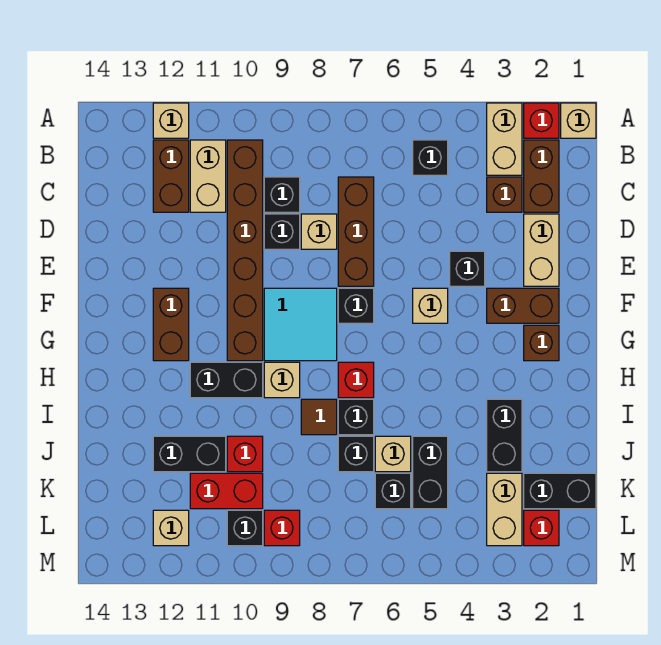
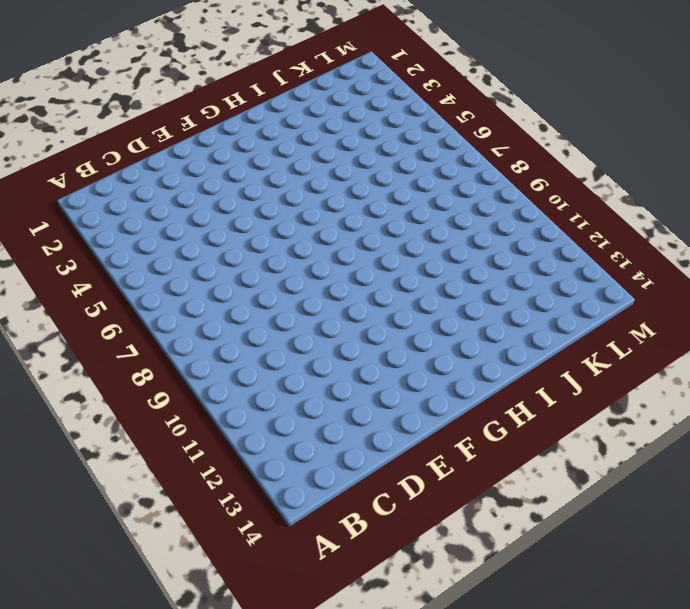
none -> tan brick A1 level 1
none -> red brick A2 level 1
none -> tan brick A3:B3 level 1
none -> tan brick A12 level 1

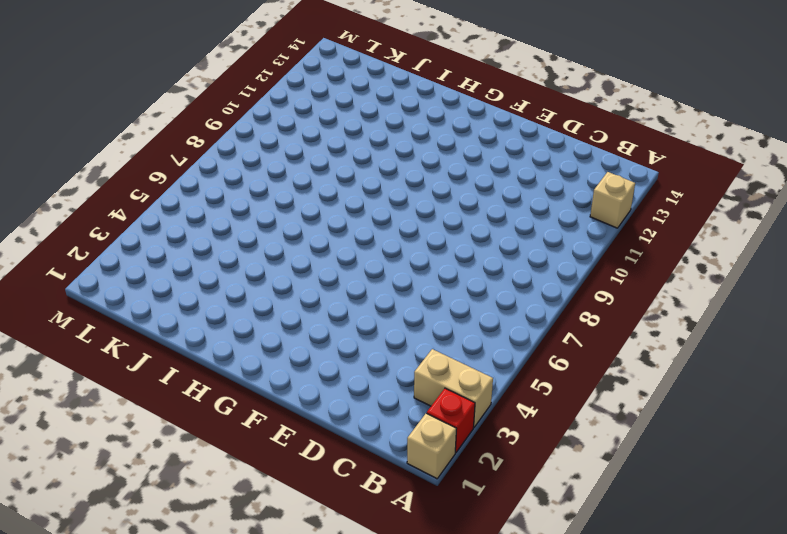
none -> brown brick B2:C2 level 1
none -> black brick B5 level 1
none -> brown brick B10:G10 level 1
none -> tan brick B11:C11 level 1

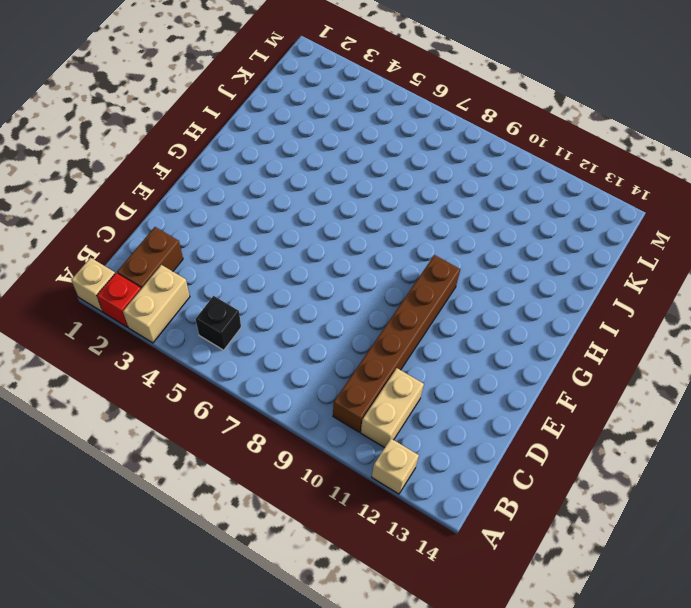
none -> brown brick B12:C12 level 1
none -> brown brick C3 level 1
none -> brown brick C7:E7 level 1
none -> black brick C9 level 1

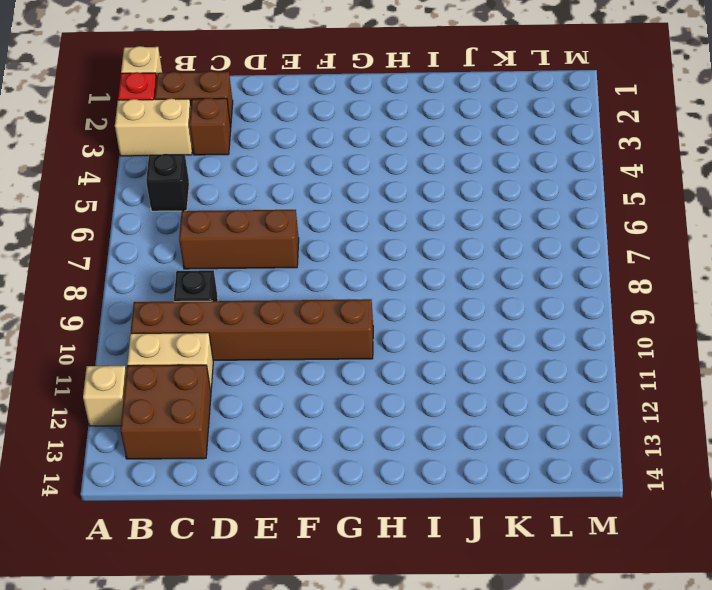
brown brick B12:C13 level 1 -> brown brick B12:C12 level 1
none -> tan brick D2:E2 level 1
none -> tan brick D8 level 1
none -> black brick D9 level 1
none -> black brick E4 level 1

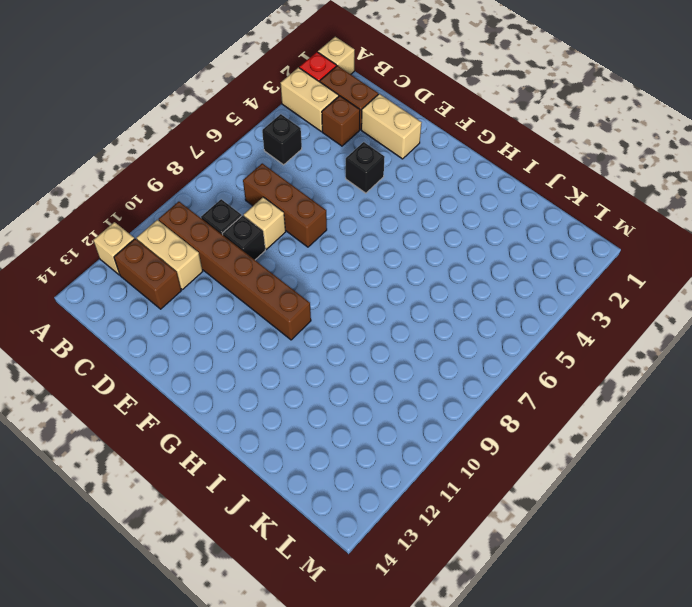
none -> brown brick F2:F3 level 1
none -> tan brick F5 level 1
none -> black brick F7 level 1
none -> cyan tile F8:G9 level 1

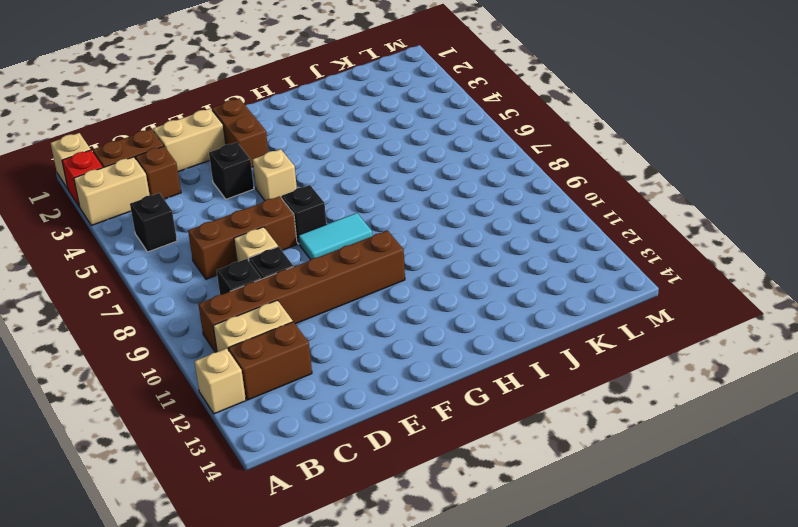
cyan tile F8:G8 level 1 -> cyan tile F8:G9 level 1
none -> brown brick F12:G12 level 1
none -> brown brick G2 level 1
none -> red brick H7 level 1
none -> tan brick H9 level 1

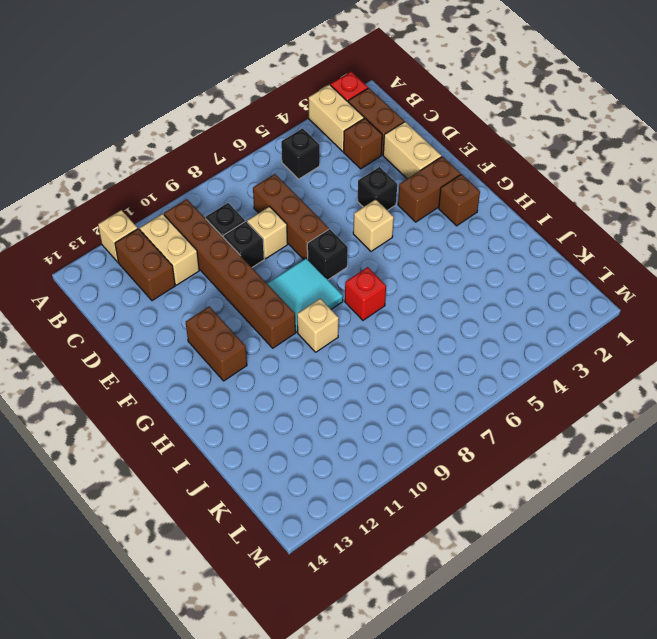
none -> tan brick A1 level 1
none -> black brick H10:H11 level 1
none -> black brick I3:J3 level 1
none -> black brick I7 level 1

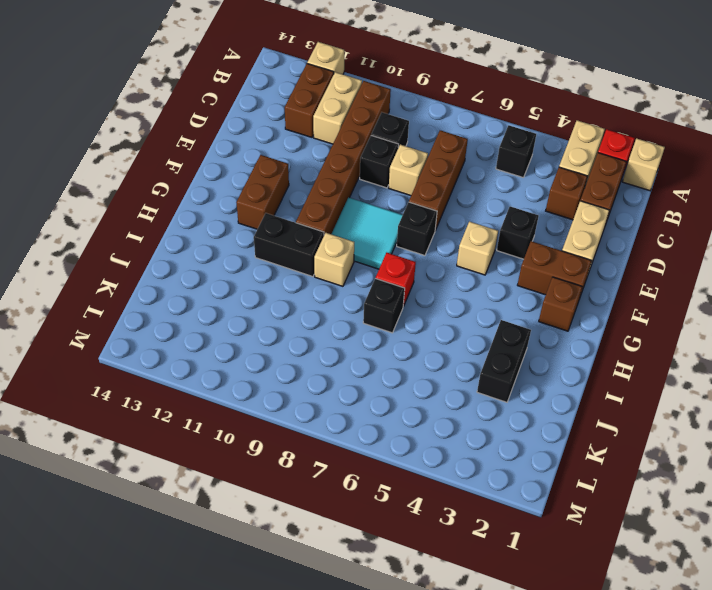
none -> brown tile I8 level 1
none -> black brick J5:K5 level 1
none -> tan brick J6 level 1
none -> black brick J7 level 1

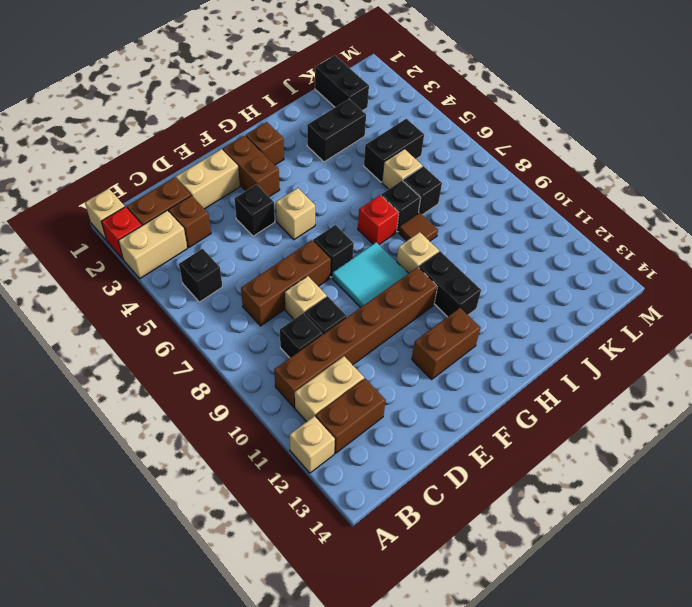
none -> red brick J10 level 1
none -> black brick J11:J12 level 1
none -> tan brick K3:L3 level 1
none -> black brick K6 level 1

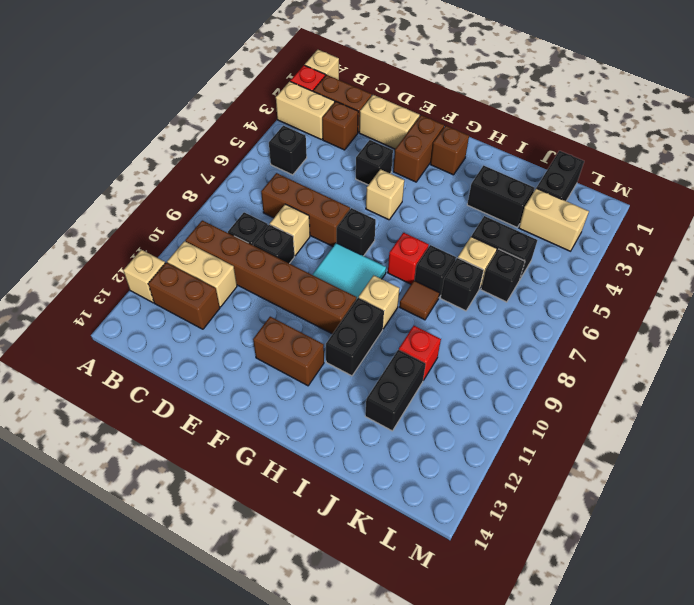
none -> red brick K10:K11 level 1
none -> red brick L2 level 1
none -> red brick L9 level 1
none -> black brick L10 level 1

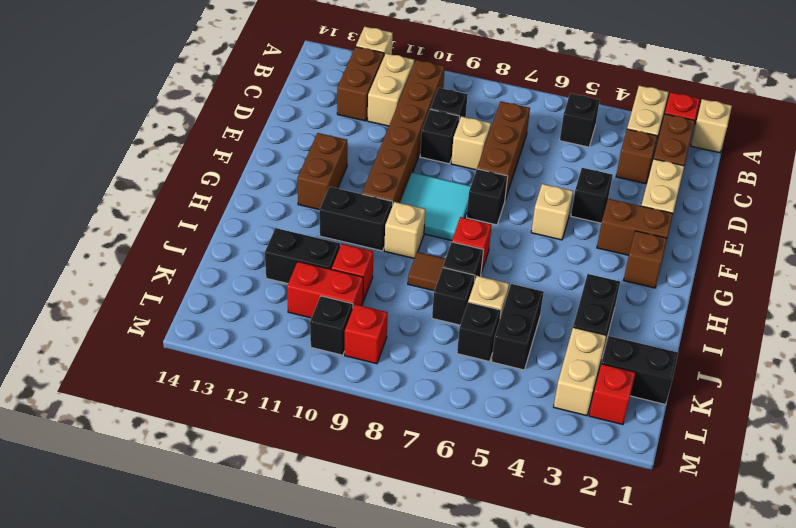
none -> tan brick L12 level 1

